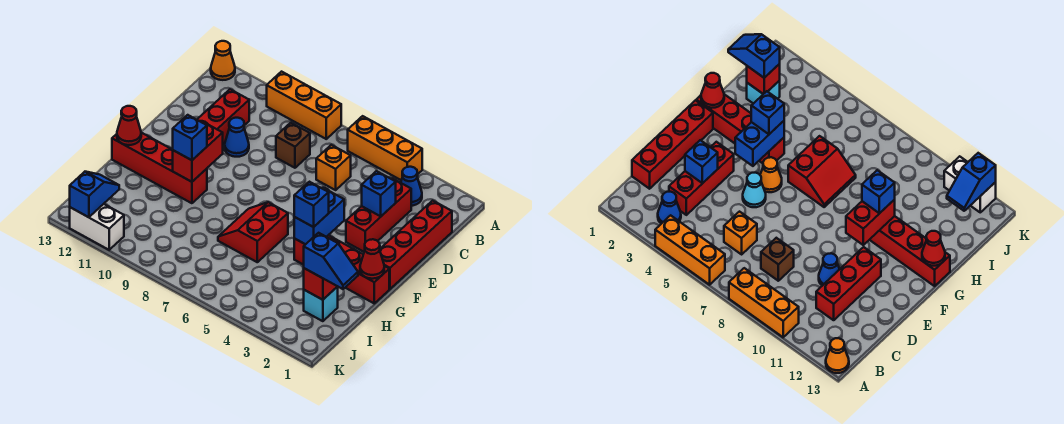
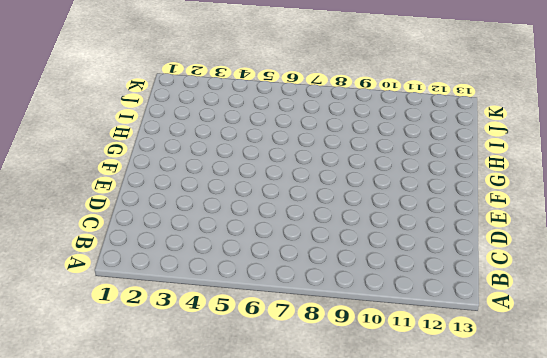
none -> orange brick A4:A6 level 1
none -> orange brick A8:A10 level 1
none -> orange cone A13 level 1

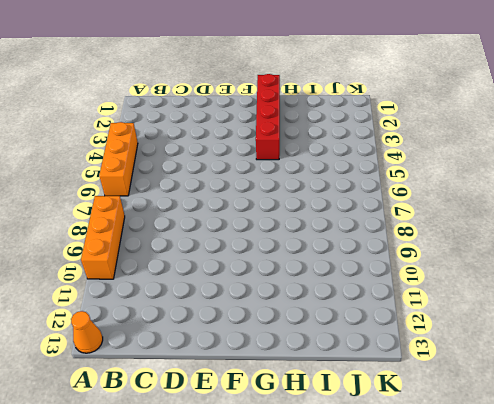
none -> blue cone B3 level 1
none -> red brick C1:F1 level 1
none -> red brick C3:E3 level 1

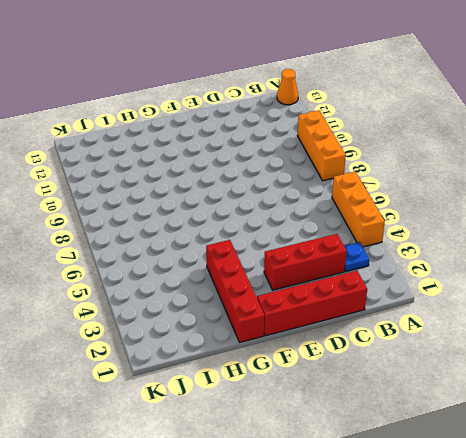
blue plate B3 level 1 -> blue cone B3 level 1
none -> orange brick C6 level 1
none -> brown brick C8 level 1
none -> red brick C11:E11 level 1

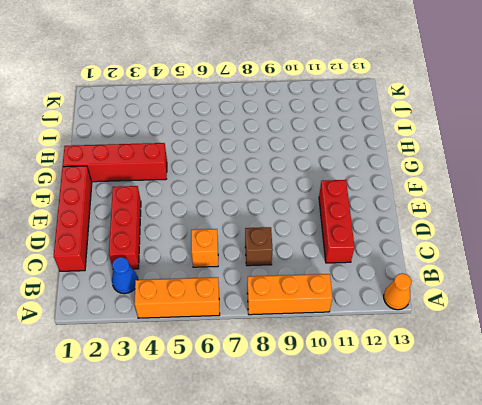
none -> blue cone D10 level 1
none -> cyan cone E5 level 1
none -> orange cone F5 level 1

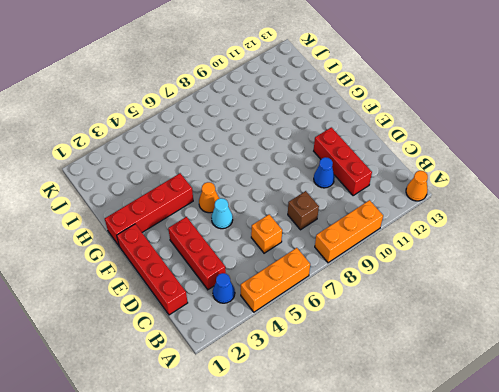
none -> red slope G6:H7 level 1 top 6
none -> red brick G10:G13 level 1
none -> cyan brick I2 level 1

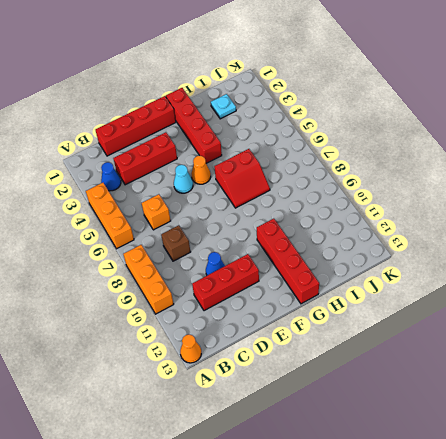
cyan plate I2 level 1 -> cyan brick I2 level 1
none -> white brick K11:K12 level 1
none -> blue brick D3 level 2
none -> blue brick F4:G4 level 2

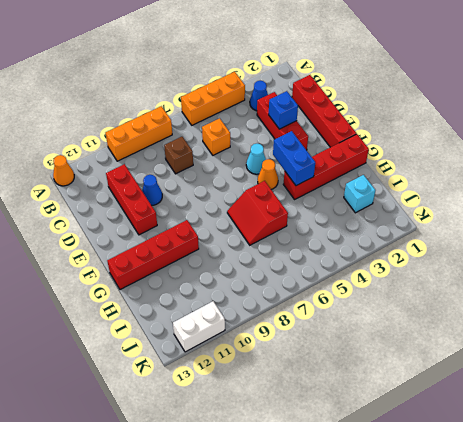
none -> red brick F10:G10 level 2
none -> red cone G1 level 2
none -> red cone G13 level 2

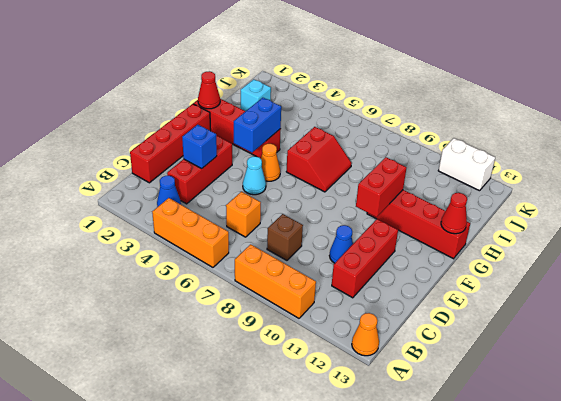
none -> red brick I2 level 2
none -> blue slope J12:K12 level 2 top K
none -> blue brick G4 level 3

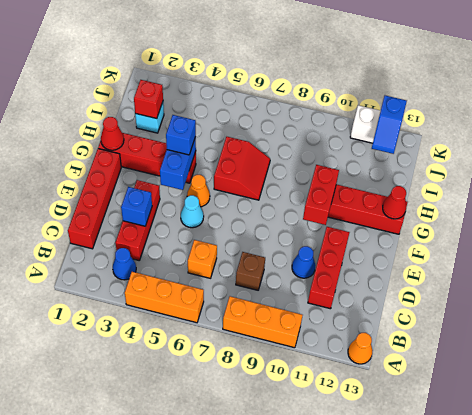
none -> blue brick G10 level 3
none -> blue slope I1:I2 level 3 top 2

